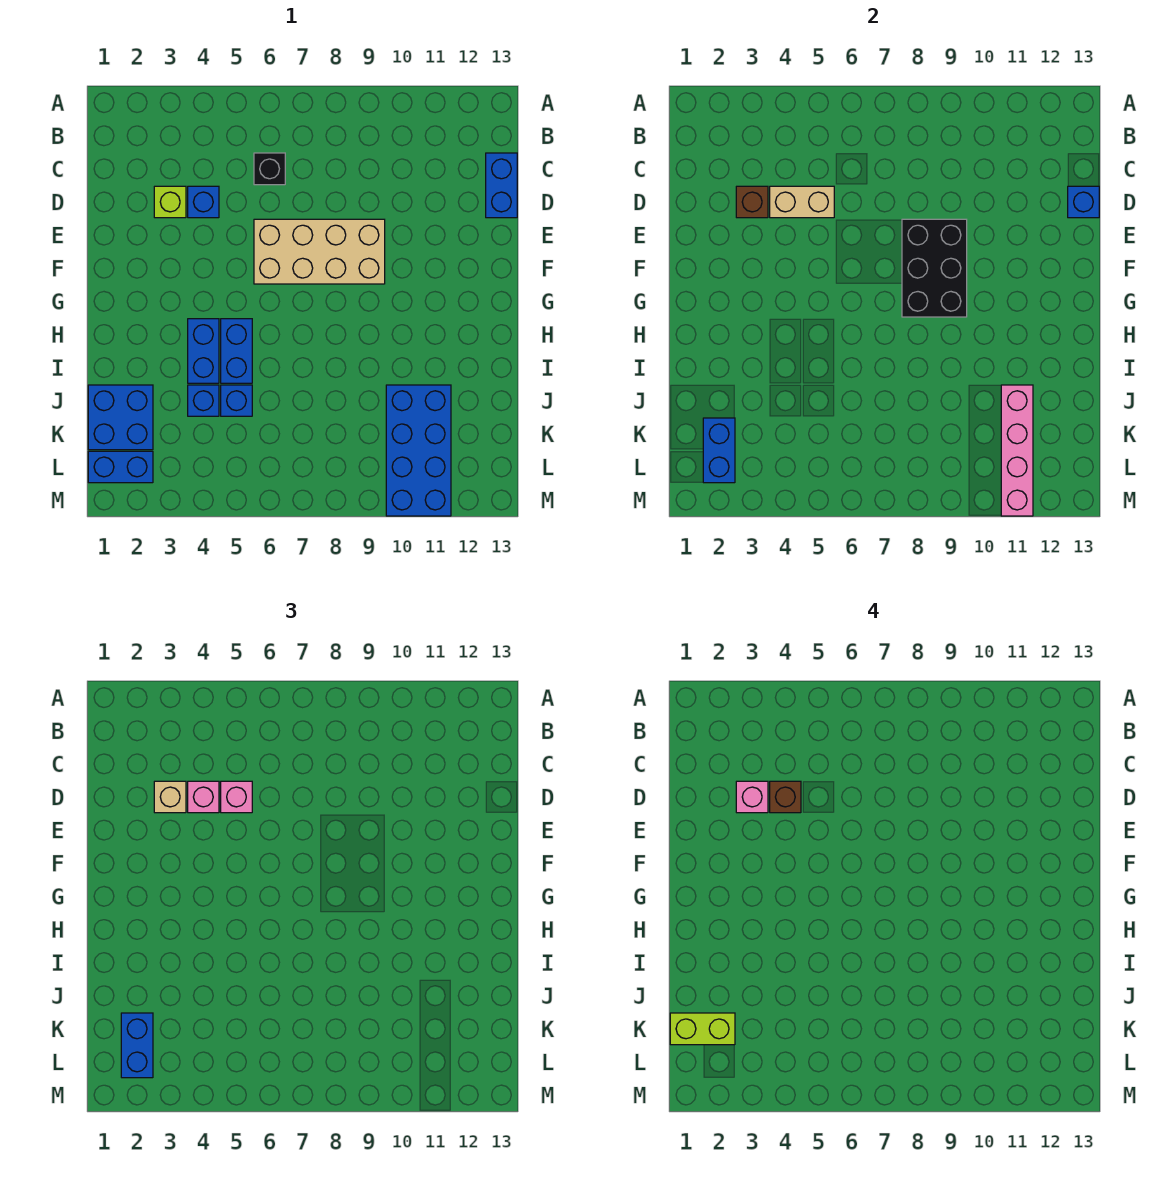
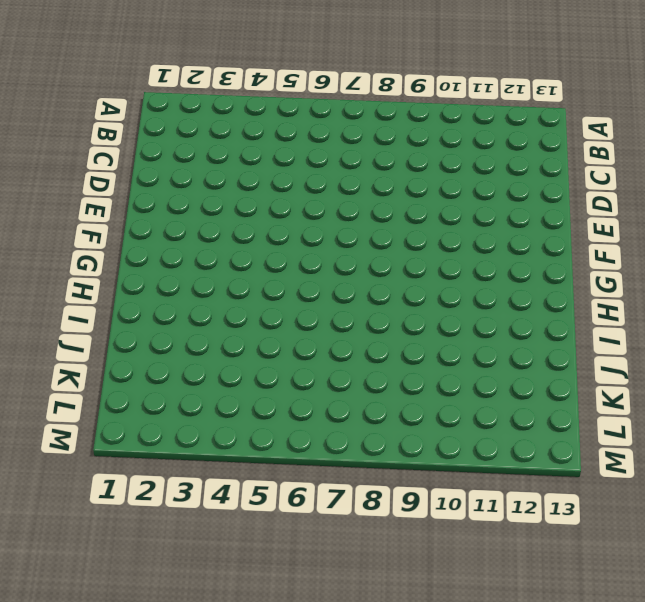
none -> black brick C6 level 1
none -> blue brick C13:D13 level 1
none -> lime brick D3 level 1

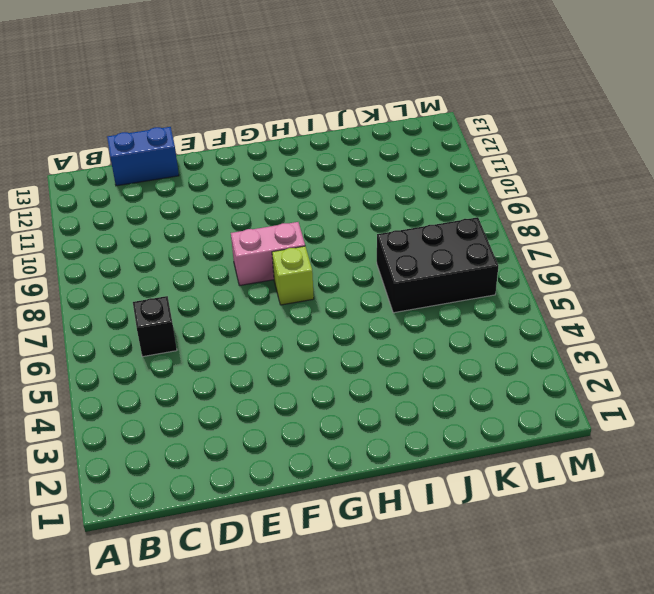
pink brick F8:G8 level 1 -> tan brick E6:F9 level 1
lime brick G7 level 1 -> lime brick D3 level 1
black brick J6:L7 level 1 -> black brick E8:G9 level 2
none -> blue brick D4 level 1
none -> blue brick H4:I4 level 1
none -> blue brick H5:I5 level 1

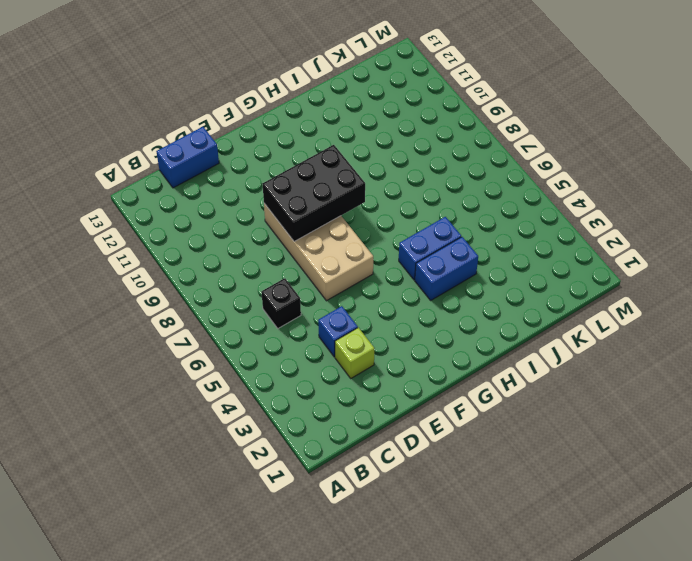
none -> blue brick J1:K2 level 1
none -> blue brick J4 level 1
none -> blue brick J5 level 1

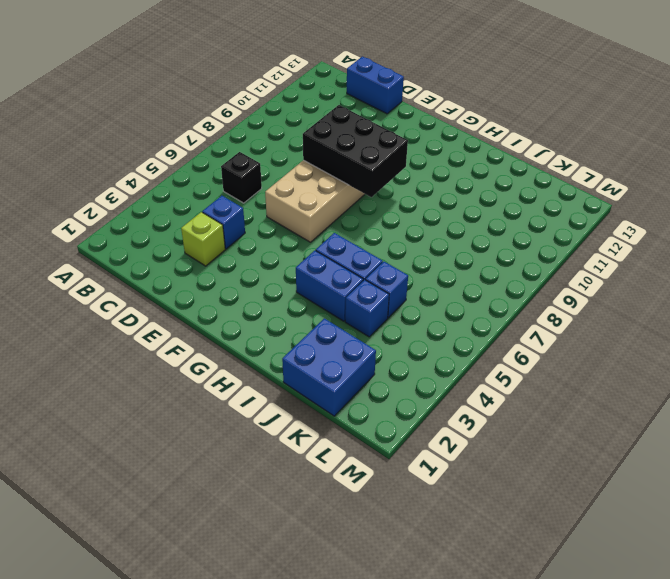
none -> blue brick J10:M11 level 1
none -> blue brick L1:L2 level 1
none -> brown brick D3 level 2

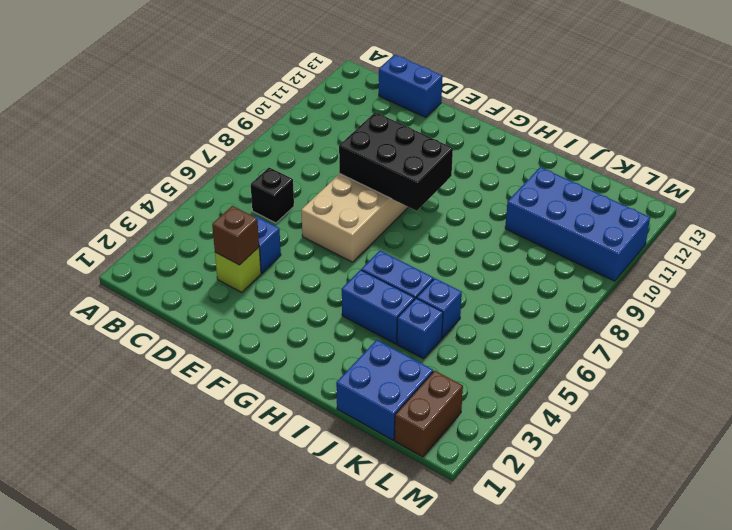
brown brick L1:L2 level 1 -> blue brick L1:L2 level 1
none -> tan brick D4:D5 level 2
none -> blue brick D13 level 2
none -> pink brick J11:M11 level 2

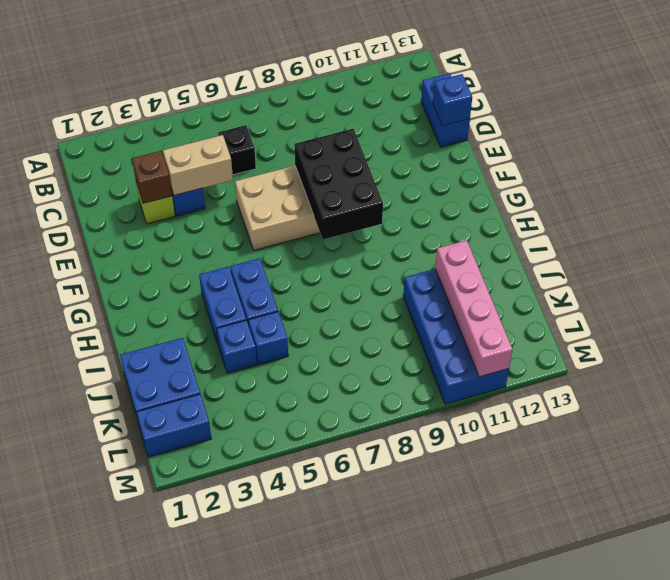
none -> blue brick K2:L2 level 2
none -> tan brick D3 level 3
none -> pink brick D4 level 3

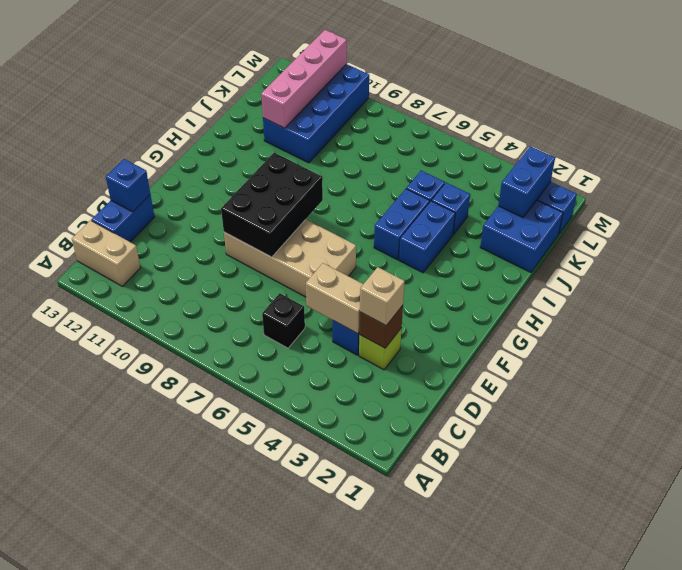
tan brick B12:B13 level 1 -> none
none -> pink brick D4 level 3
none -> pink brick D5 level 3
none -> blue brick K2:L2 level 3

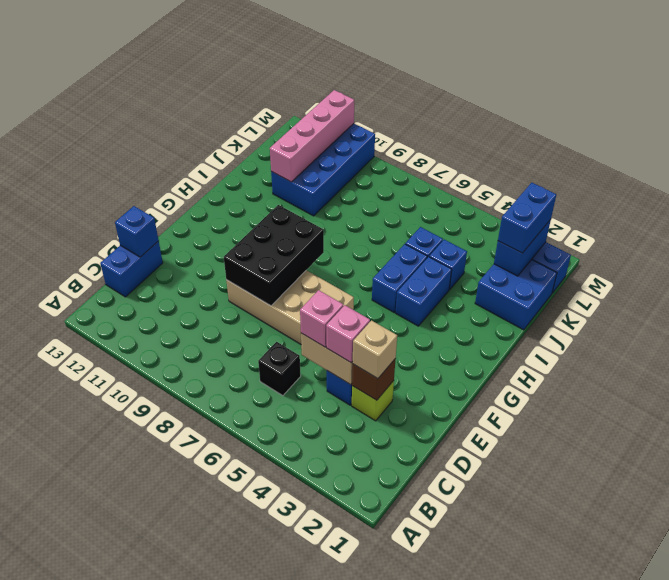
none -> pink brick D3 level 4
none -> brown brick D4 level 4
none -> lime brick K1:K2 level 4

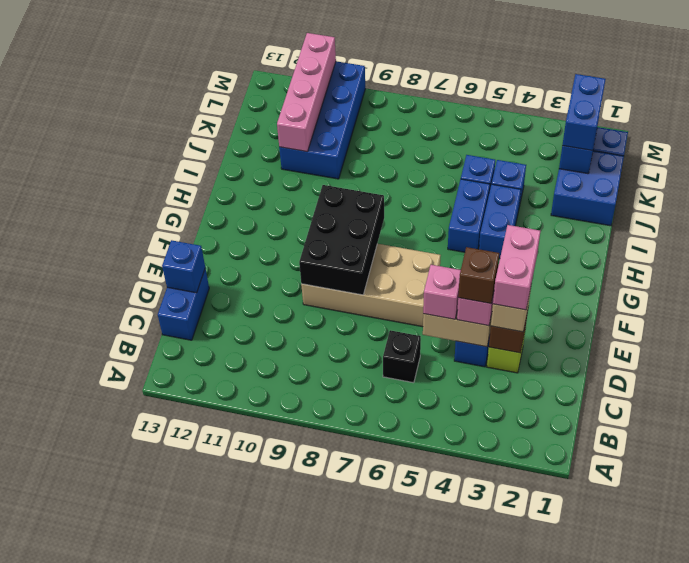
pink brick D3:E3 level 4 -> pink brick D3 level 4
none -> lime brick K1:K2 level 4

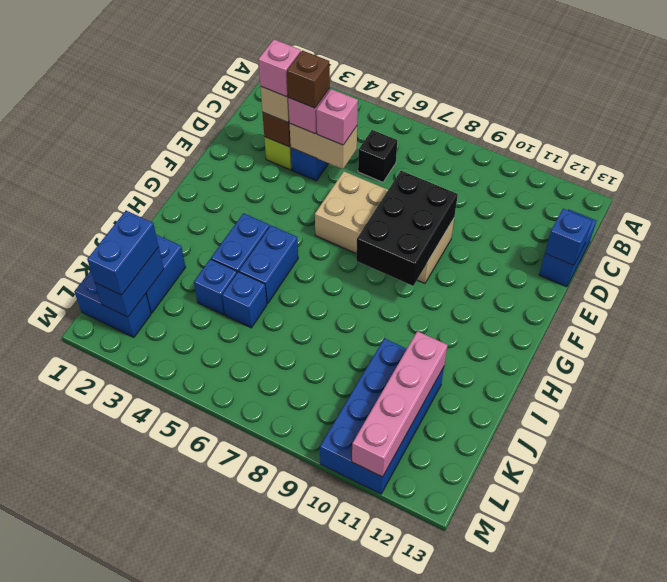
none -> lime brick K1:K2 level 4

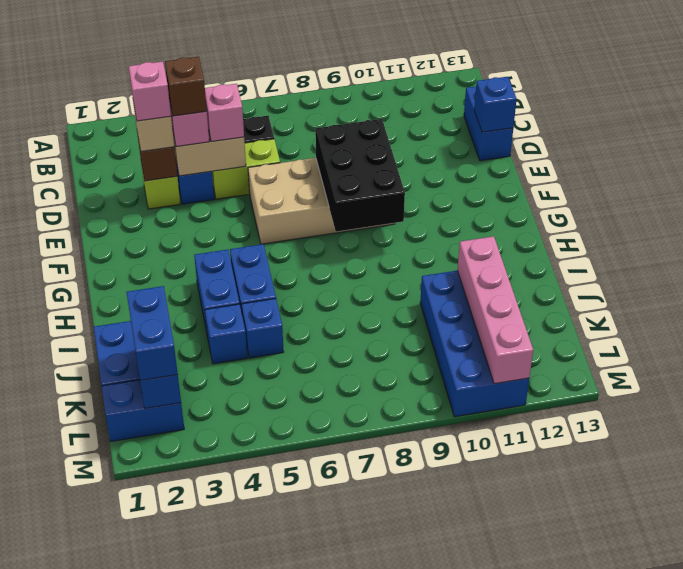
lime brick D5:D6 level 1 -> lime brick K1:K2 level 4

